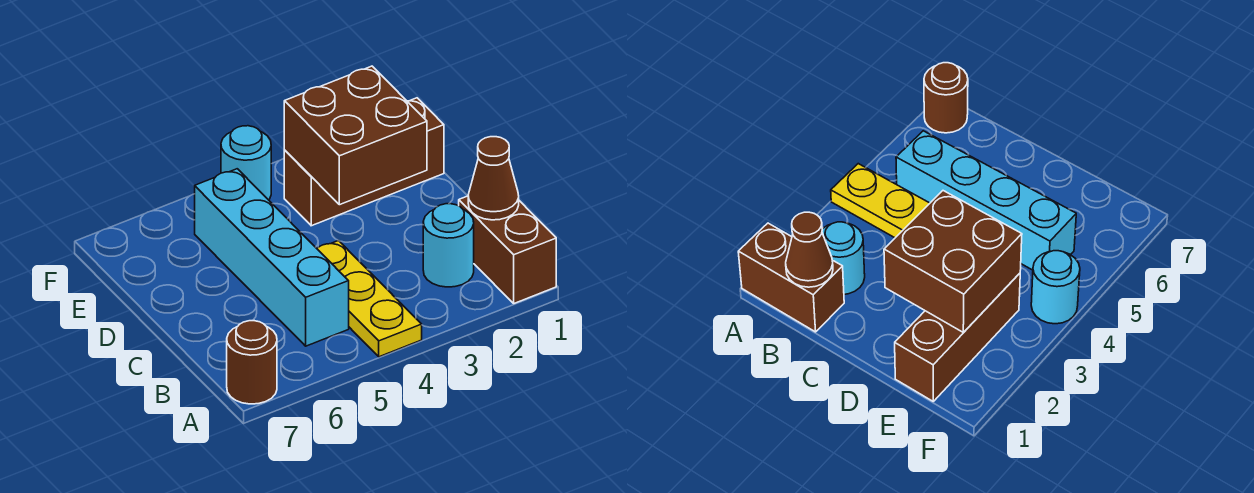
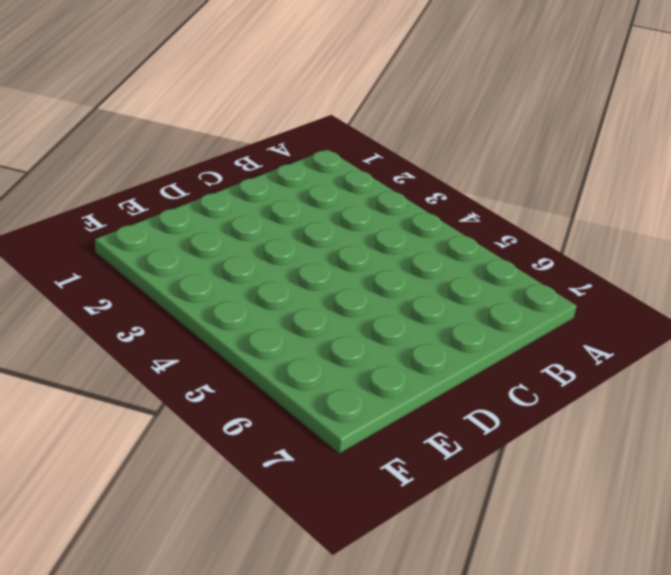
none -> brown brick A1:B1 level 1
none -> yellow plate A4:C4 level 1

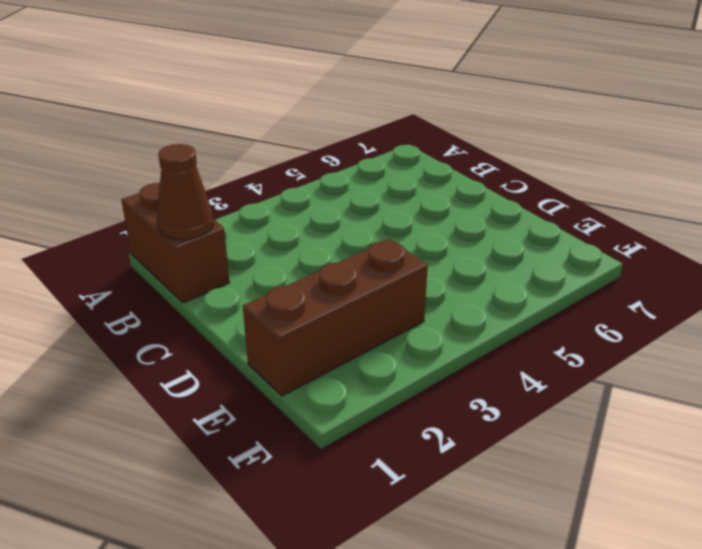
none -> yellow plate A4:C4 level 1
none -> brown round brick A7 level 1

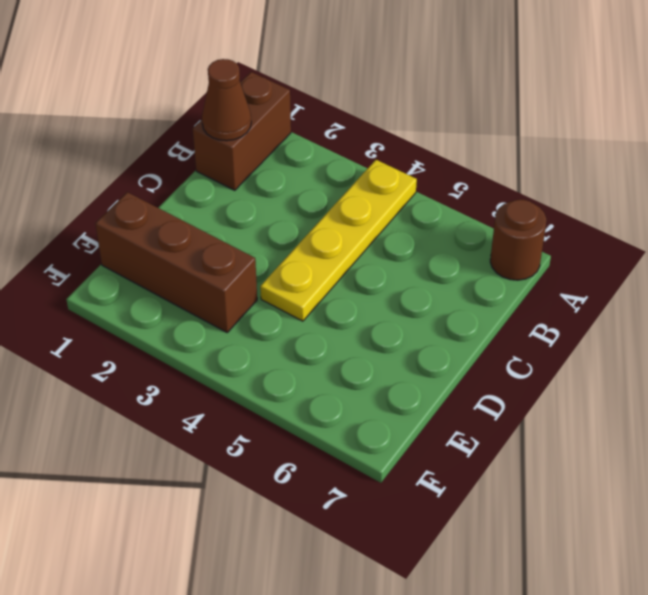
yellow plate A4:D4 level 1 -> yellow plate A4:C4 level 1
none -> cyan round brick B2 level 1
none -> cyan brick B5:E5 level 1

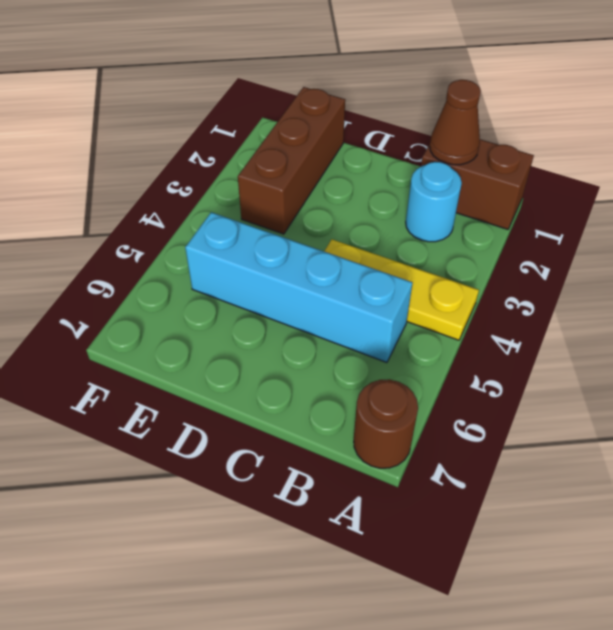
none -> cyan round brick F4 level 1
none -> brown brick D2:E3 level 2

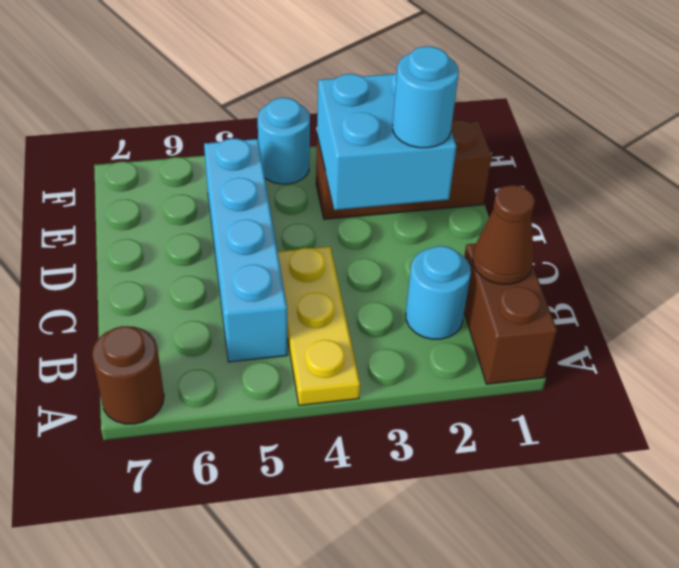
cyan brick D2:E3 level 2 -> brown brick D2:E3 level 2
cyan round brick D2 level 3 -> none

